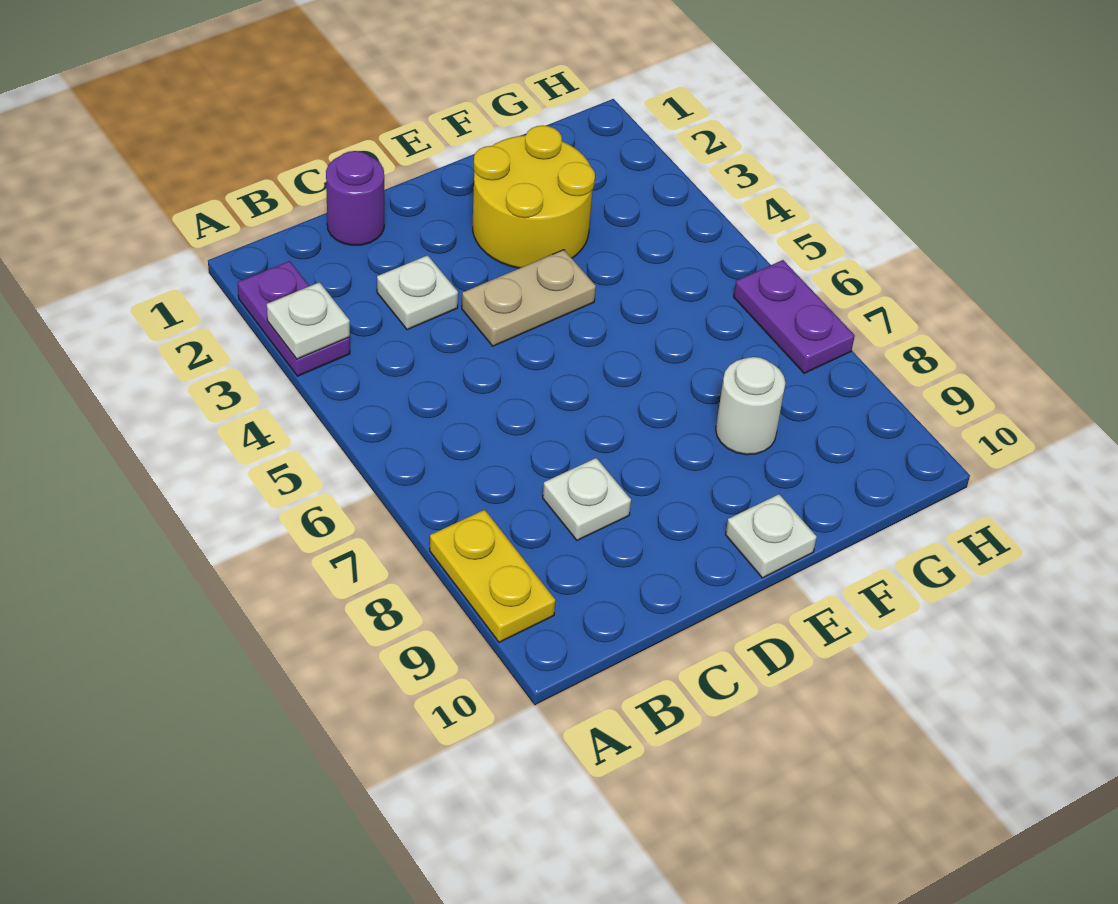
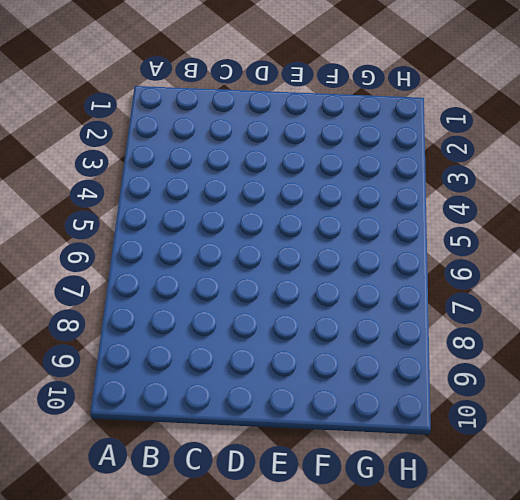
none -> purple plate A2:A3 level 1
none -> yellow plate A8:A9 level 1

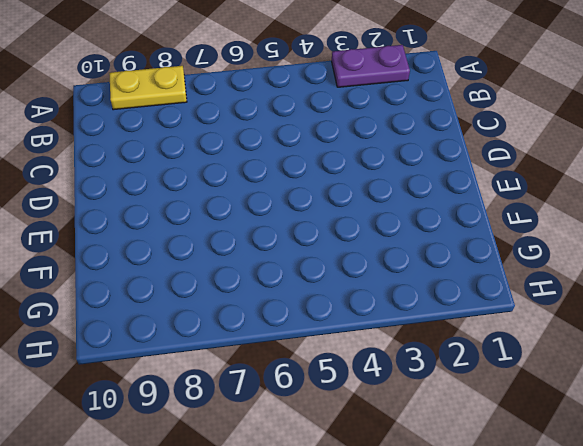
none -> purple round brick C1 level 1
none -> white plate C3 level 1

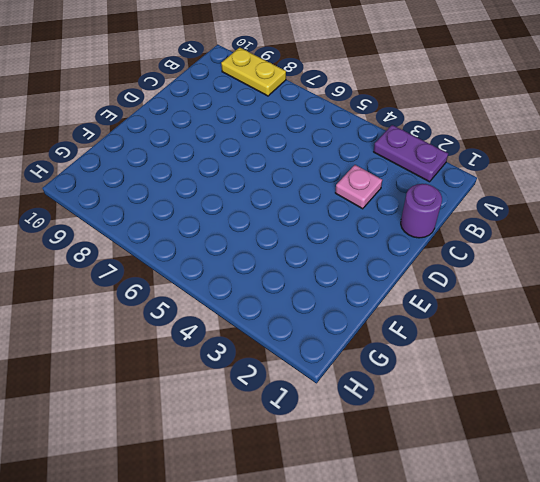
pink plate C3 level 1 -> white plate C3 level 1
none -> white plate C8 level 1
none -> tan plate D4:E4 level 1

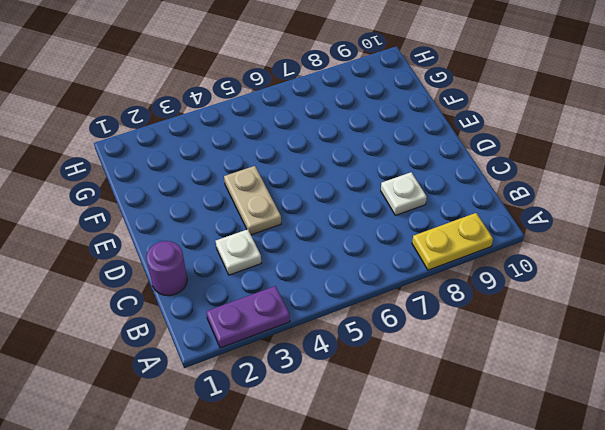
none -> yellow round brick E2:F3 level 1
none -> white plate E10 level 1

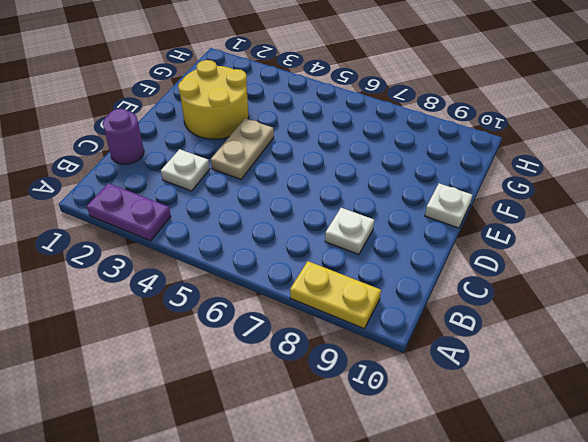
none -> white round brick F8 level 1
none -> purple plate H6:H7 level 1

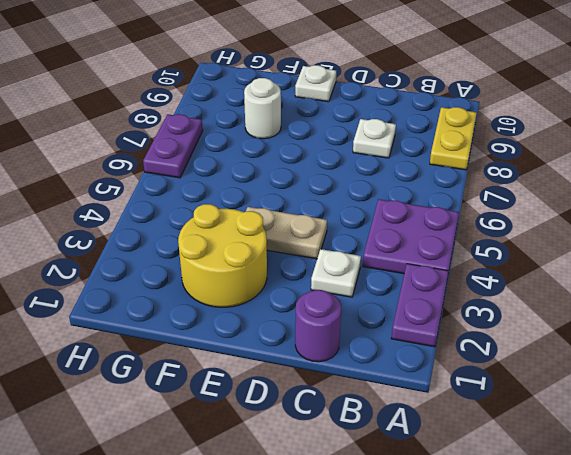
purple plate A4:B5 level 1 -> none
none -> white plate A3 level 2

